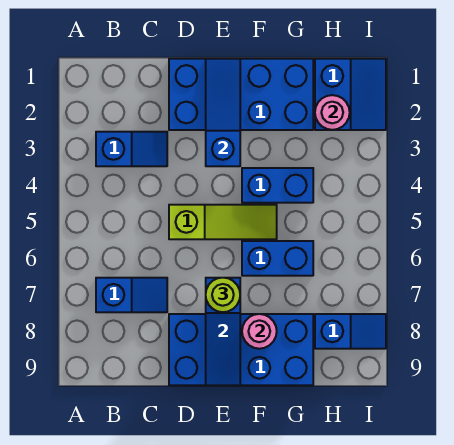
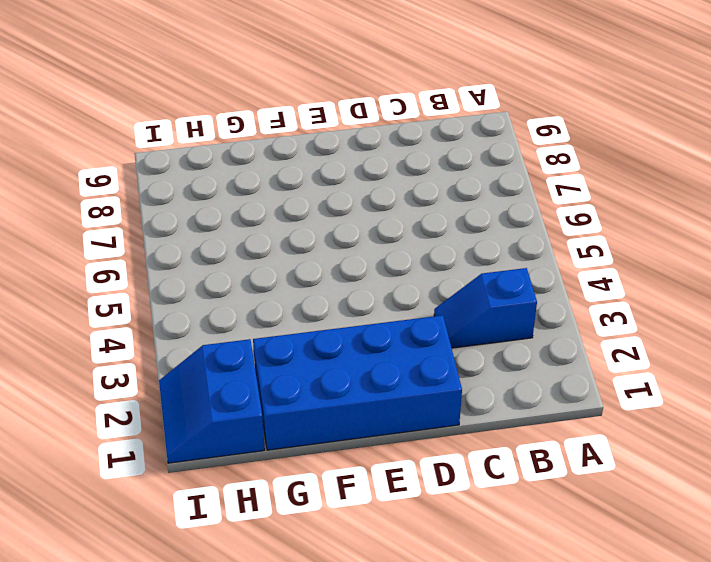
none -> blue slope B7:C7 level 1 top B
none -> lime slope D5:F5 level 1 top D
none -> blue brick D8:G9 level 1

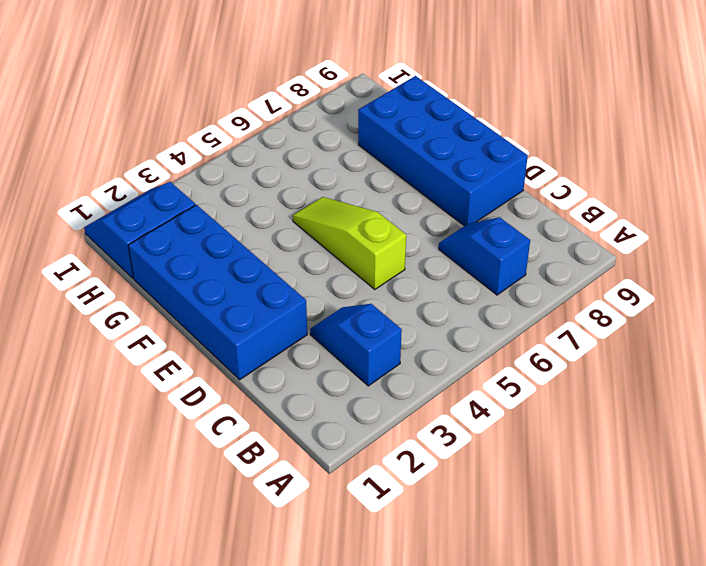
none -> blue brick F4:G4 level 1
none -> blue brick F6:G6 level 1
none -> blue slope H8:I8 level 1 top H

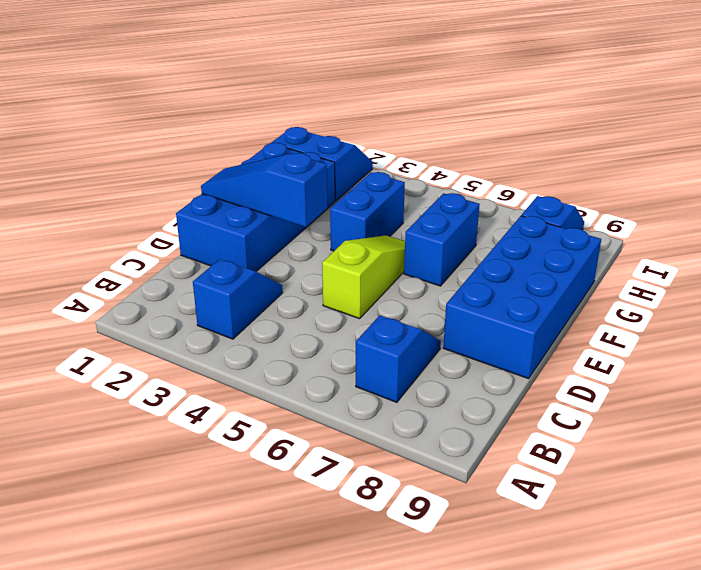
none -> blue slope E7:E9 level 2 top 7
none -> pink round brick F8 level 2
none -> pink round brick H2 level 2

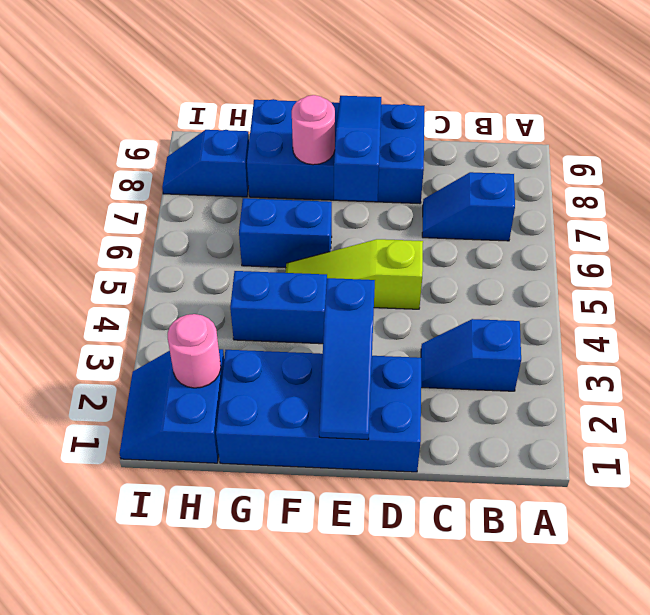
none -> lime round brick E7 level 3

